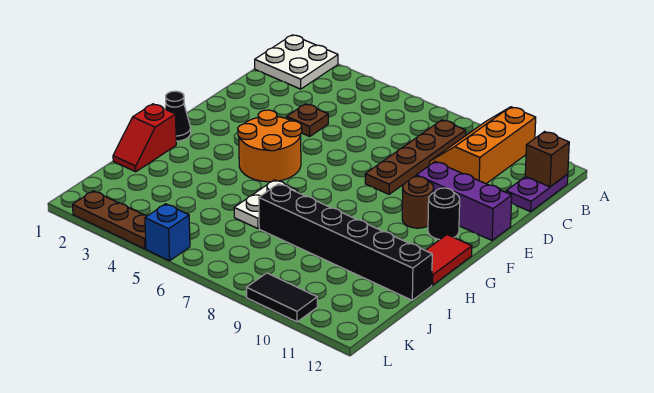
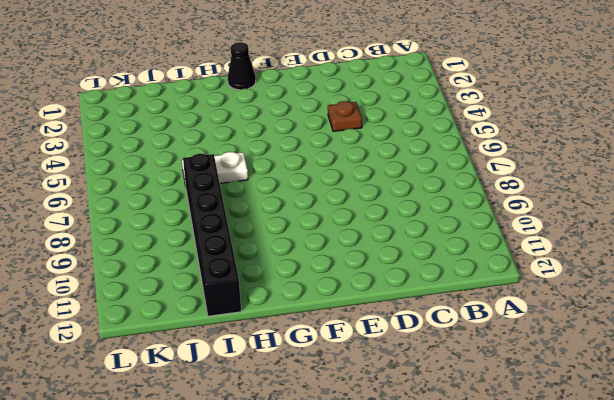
none -> white plate A1:B2 level 1
none -> orange slope A9:C10 level 1 top 10
none -> brown plate B8:E8 level 1

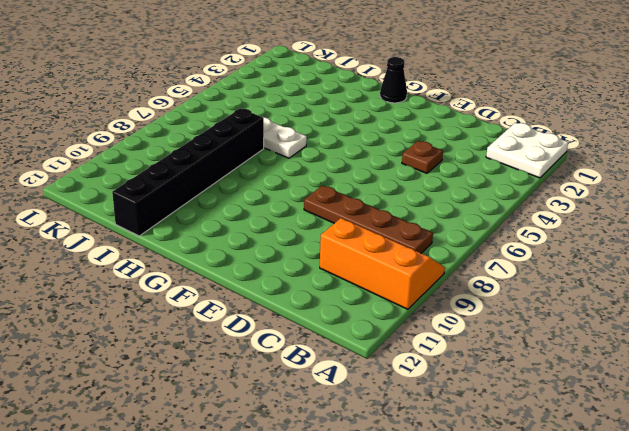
none -> purple plate B12:C12 level 1
none -> purple brick E10:E12 level 1
none -> orange round brick F4:G5 level 1

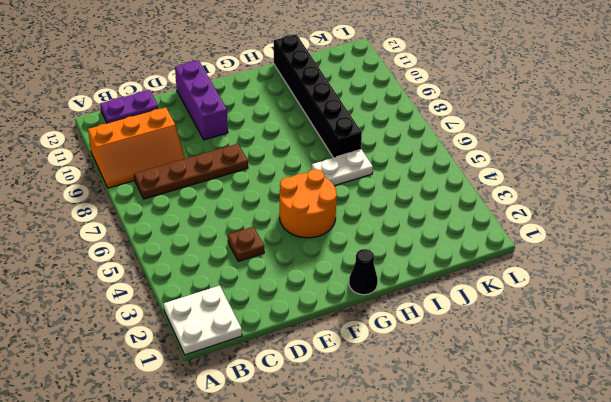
none -> brown round brick F10 level 1
none -> black round brick F11 level 1
none -> red tile G12:H12 level 1

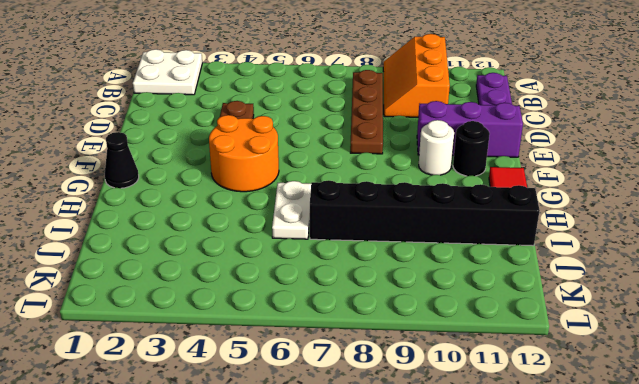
white round brick F10 level 1 -> brown round brick F10 level 1
none -> red slope H1:I1 level 1 top H
none -> brown plate L2:L4 level 1
none -> blue brick L5 level 1

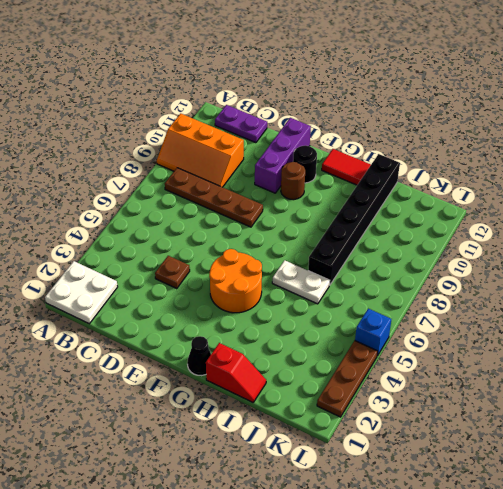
none -> black tile L9:L10 level 1
none -> brown brick B12 level 2

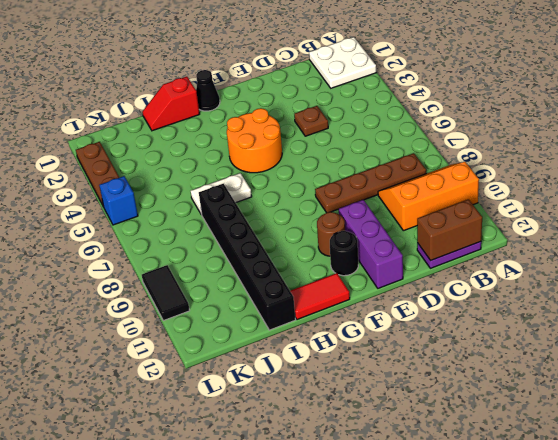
brown brick B12:C12 level 2 -> brown brick B12 level 2

